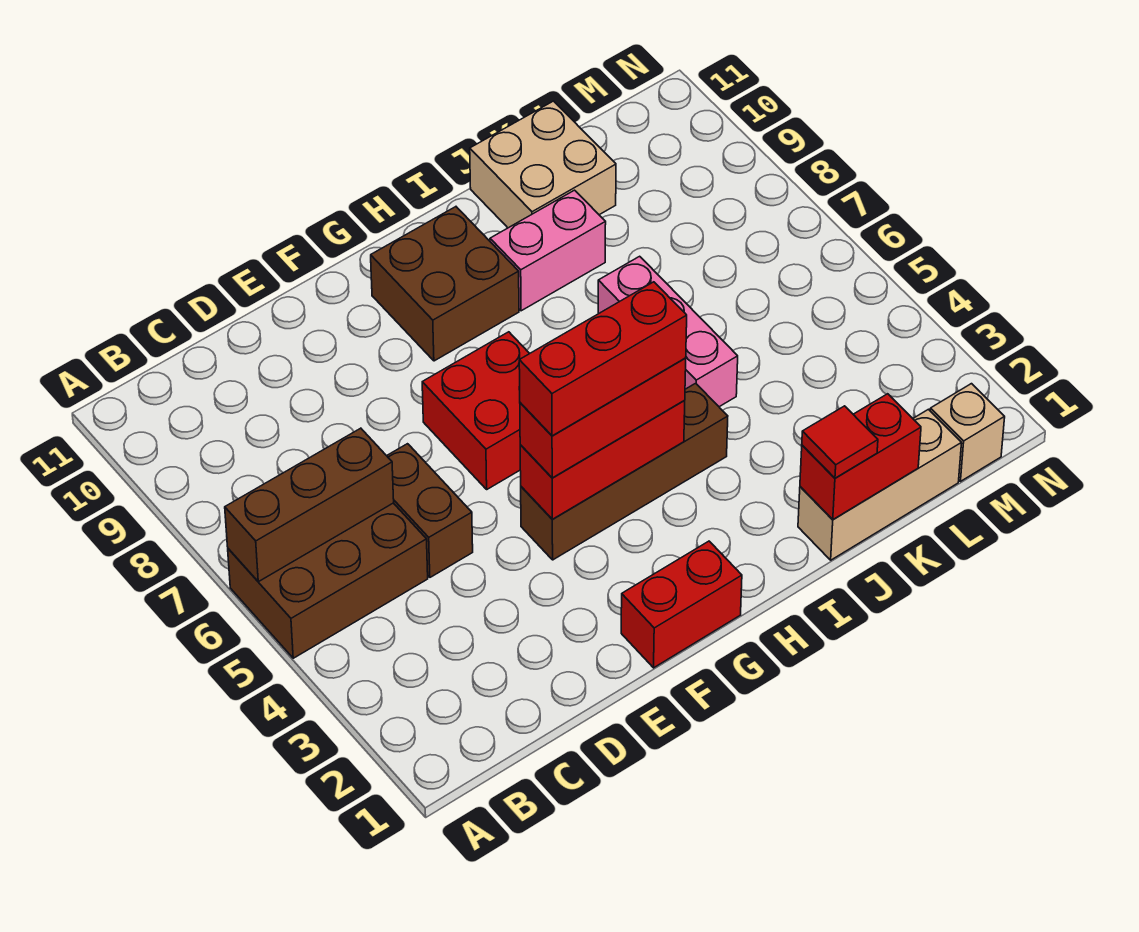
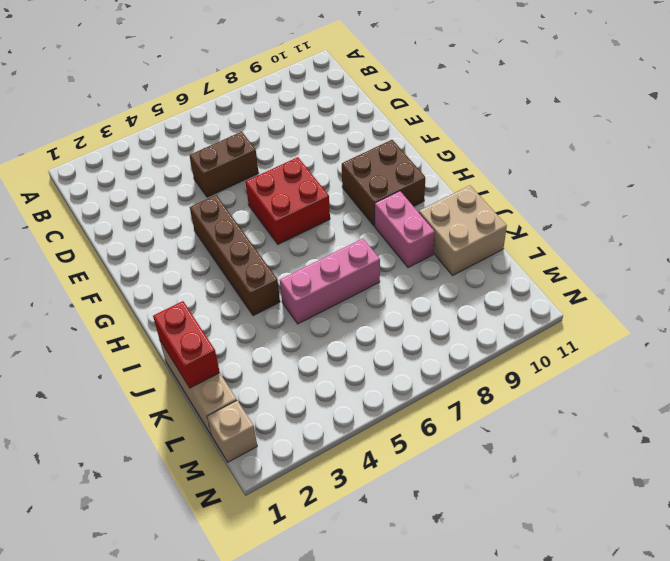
none -> brown brick A5:C6 level 1
none -> red brick F1:G1 level 1
none -> brown brick A6:C6 level 2

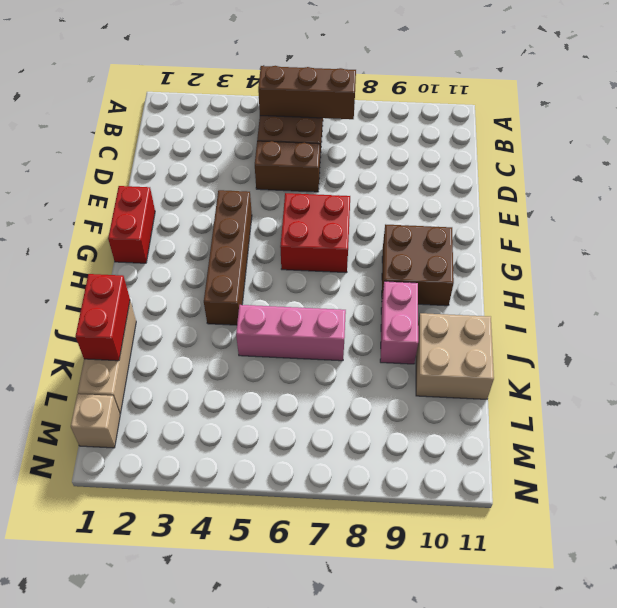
brown brick B5:B7 level 2 -> brown brick A6:C6 level 2
none -> red brick F4:H4 level 2
none -> red brick F4:H4 level 3
none -> red tile J1 level 3

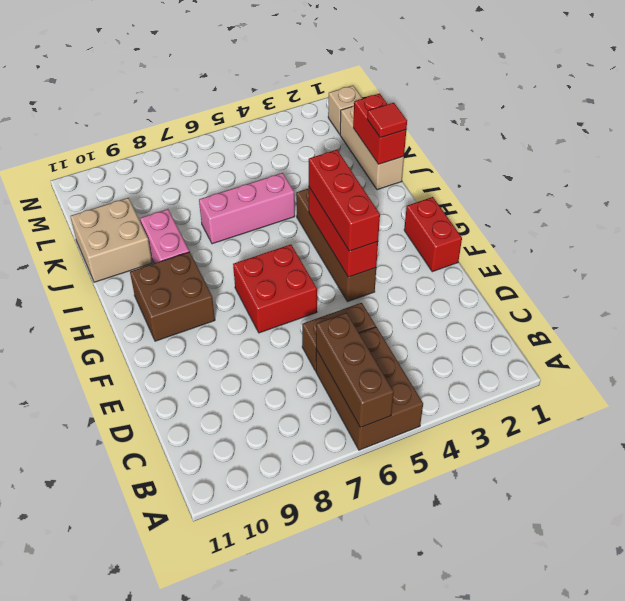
none -> red brick F4:H4 level 4

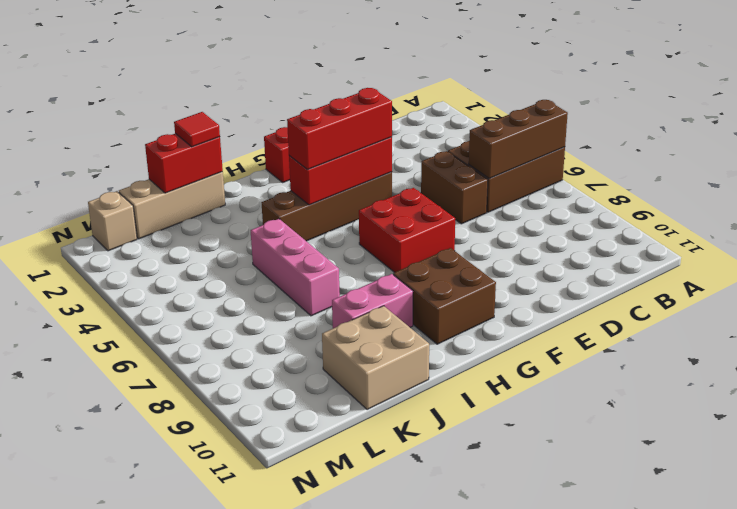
none -> red brick F4:H4 level 4

